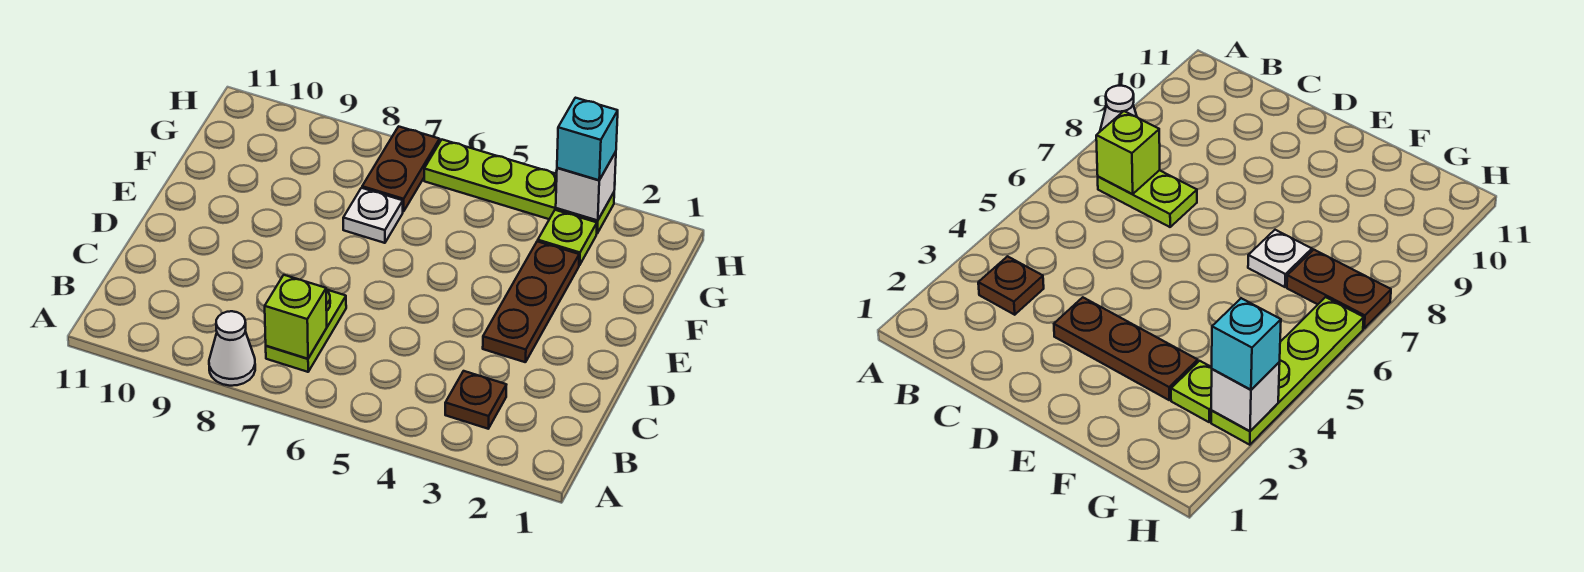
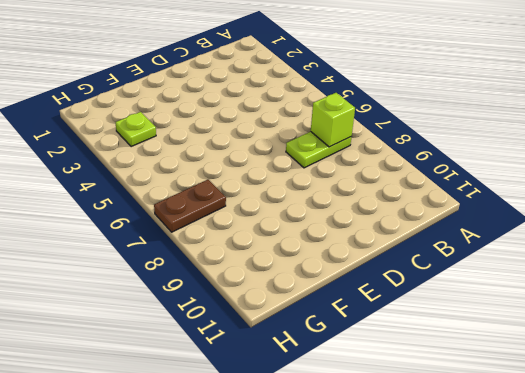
none -> white cone A8 level 1
none -> brown plate B3 level 1

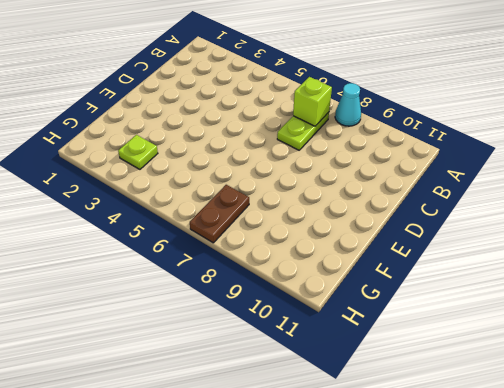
cyan cone A8 level 1 -> white cone A8 level 1
none -> brown plate B3 level 1
none -> brown plate D3:F3 level 1

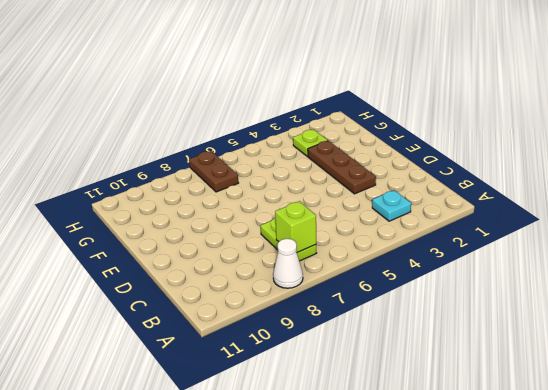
cyan plate B3 level 1 -> brown plate B3 level 1
none -> white plate F7 level 1
none -> lime plate H3:H6 level 1

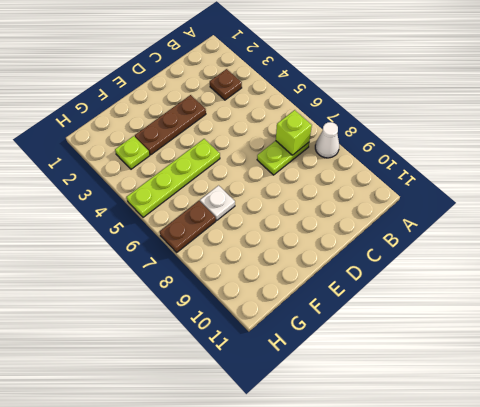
lime plate E5:H5 level 1 -> lime plate H3:H6 level 1
none -> white brick H3 level 2
none -> cyan brick H3 level 3

